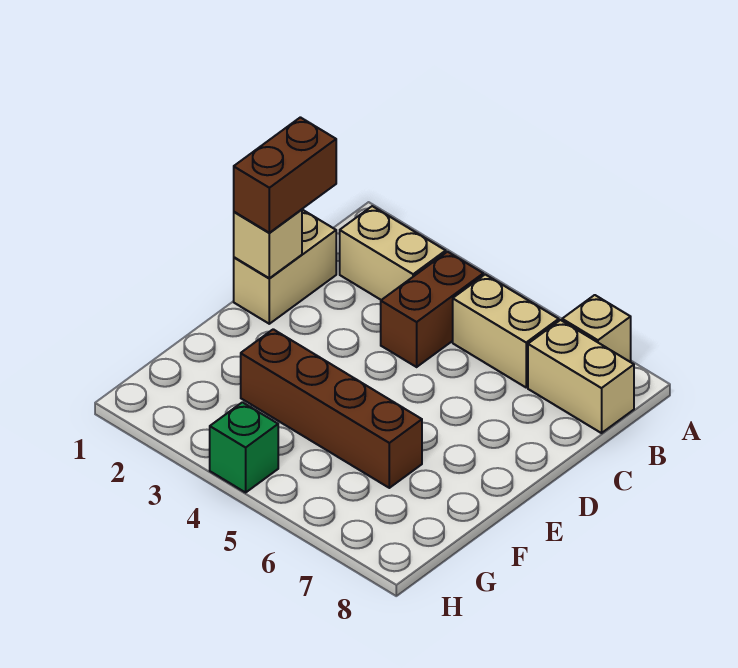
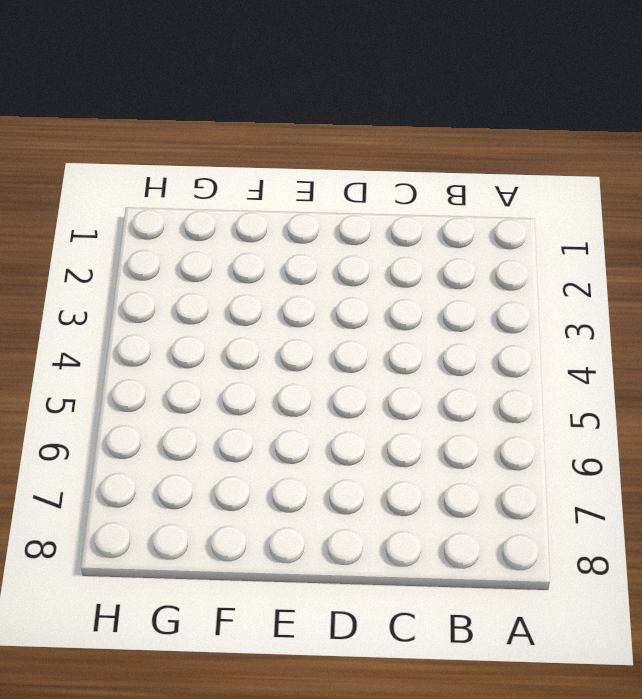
none -> tan brick A7 level 1
none -> tan brick B2:B3 level 1

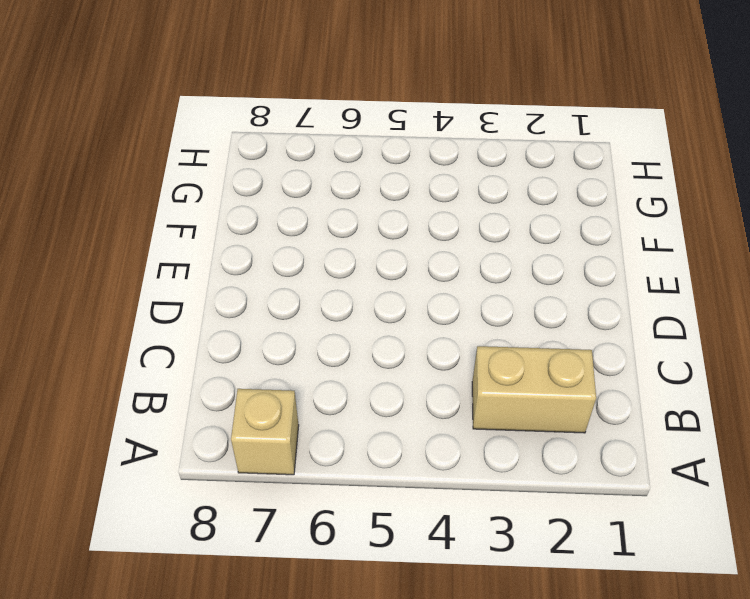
none -> brown brick B4:C4 level 1
none -> tan brick B5:B6 level 1

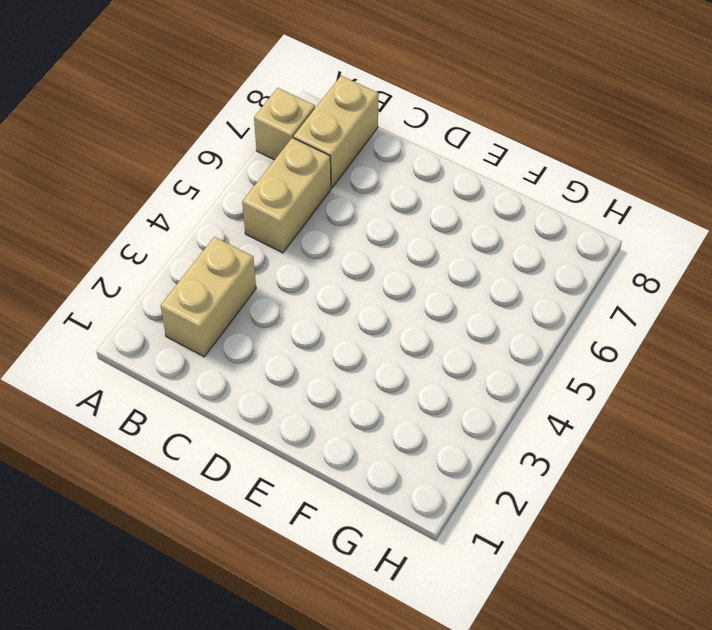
none -> brown brick B4:C4 level 1
none -> tan brick C1:D1 level 1

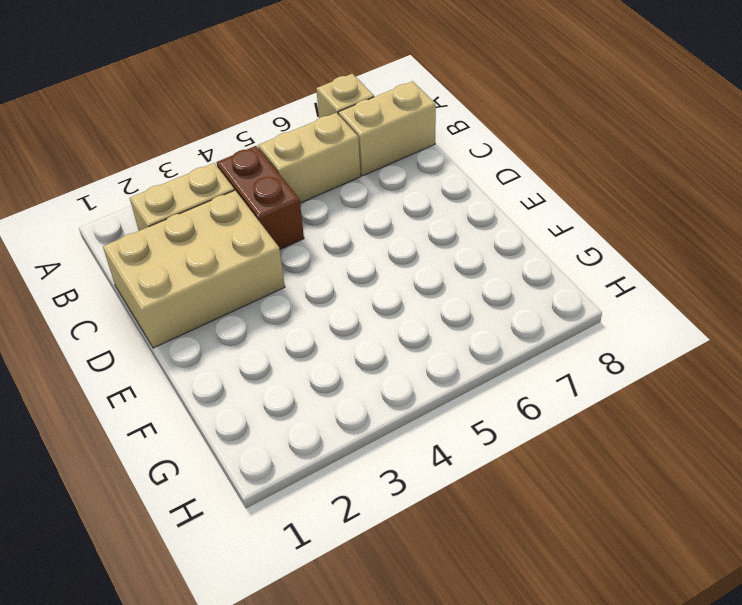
tan brick C1:D3 level 1 -> tan brick C1:D1 level 1
none -> brown brick F3:F6 level 1
none -> green brick H4 level 1

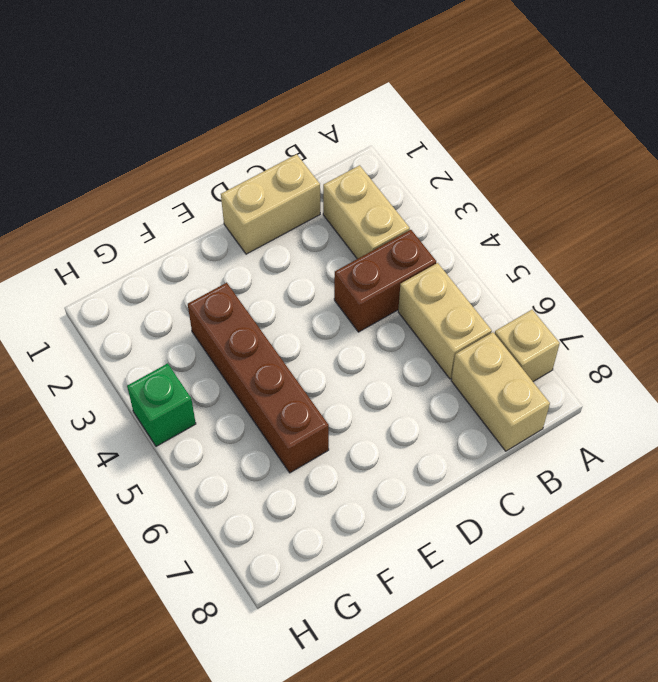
none -> tan brick D1 level 2
none -> brown brick C1:D1 level 3

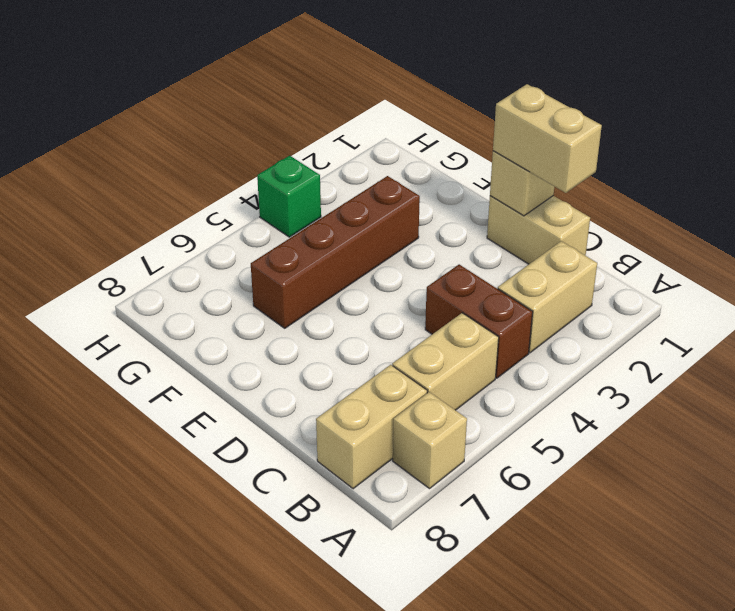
tan brick C1:D1 level 3 -> brown brick C1:D1 level 3

